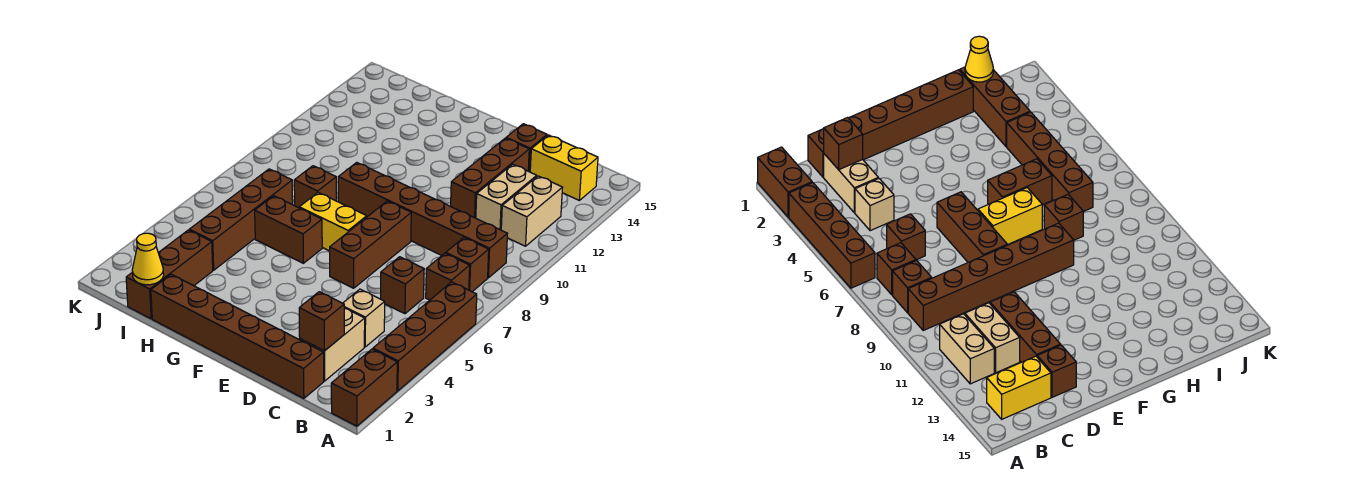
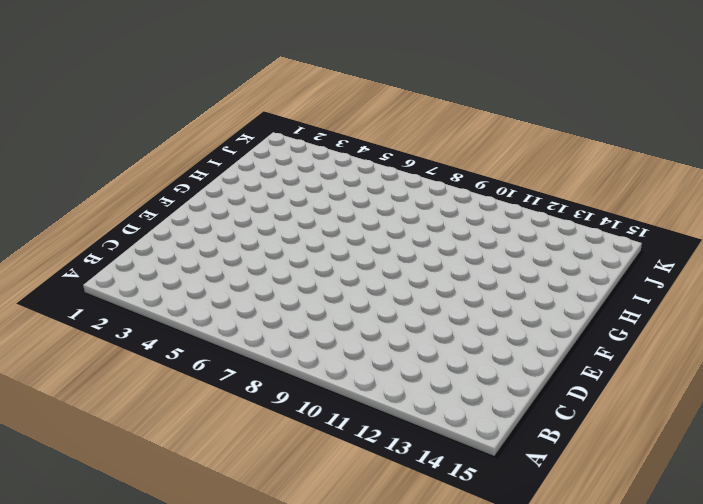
none -> brown brick A1:A2 level 1
none -> brown brick A3:A6 level 1
none -> brown brick B7 level 1

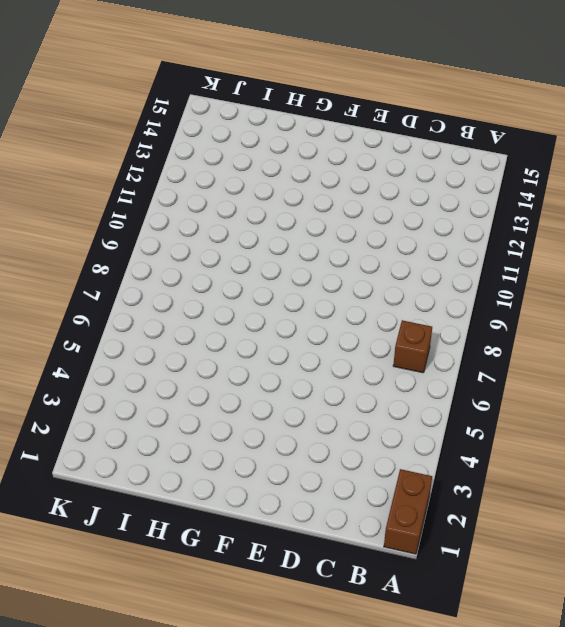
none -> brown brick A3:A6 level 1
none -> brown brick B8 level 1
none -> brown brick B9:G9 level 1

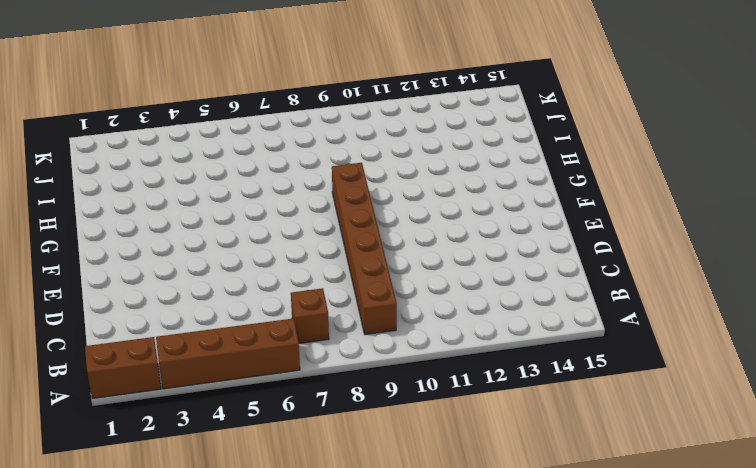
none -> brown brick B8 level 1
none -> tan brick B11:B12 level 1
none -> yellow brick B14:C14 level 1

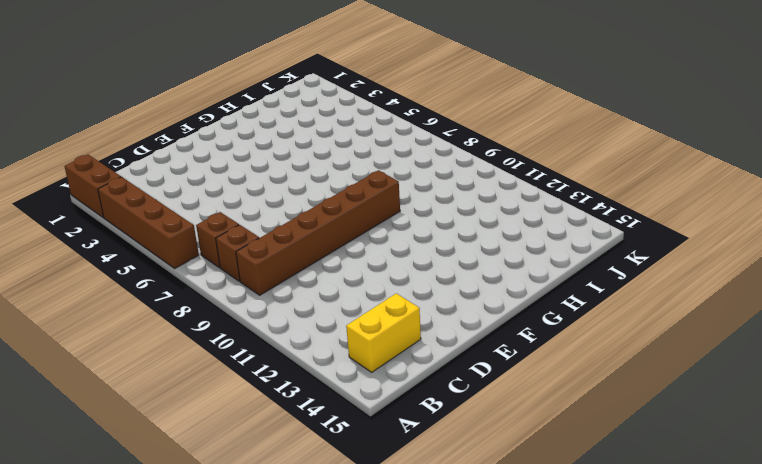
none -> tan brick B11:B12 level 1
none -> brown brick C1:H1 level 1
none -> tan brick C2:C3 level 1

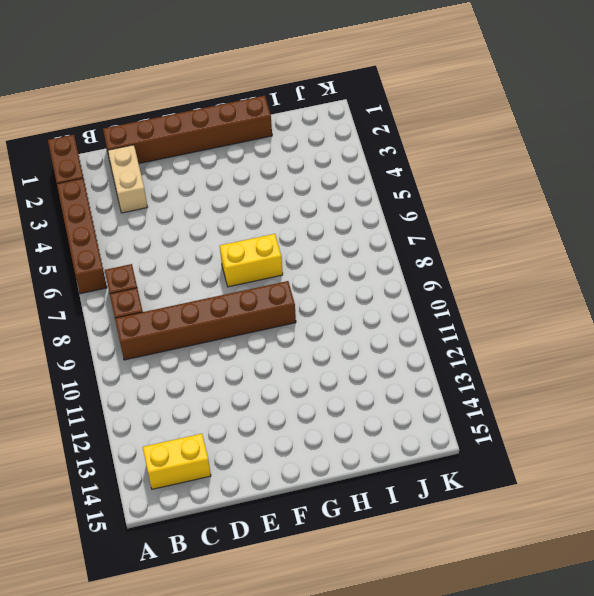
none -> tan brick B11:B12 level 1
none -> tan brick C4 level 1
none -> brown brick C6 level 1

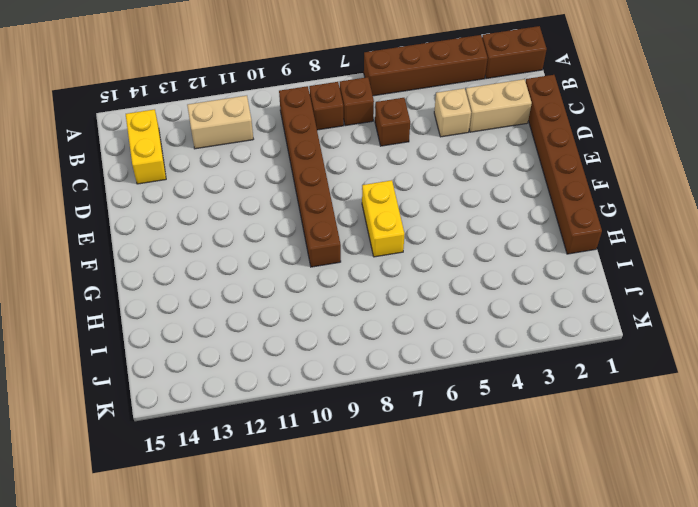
none -> tan brick C11:C12 level 1
none -> brown brick D11:D13 level 1
none -> brown brick D14 level 1

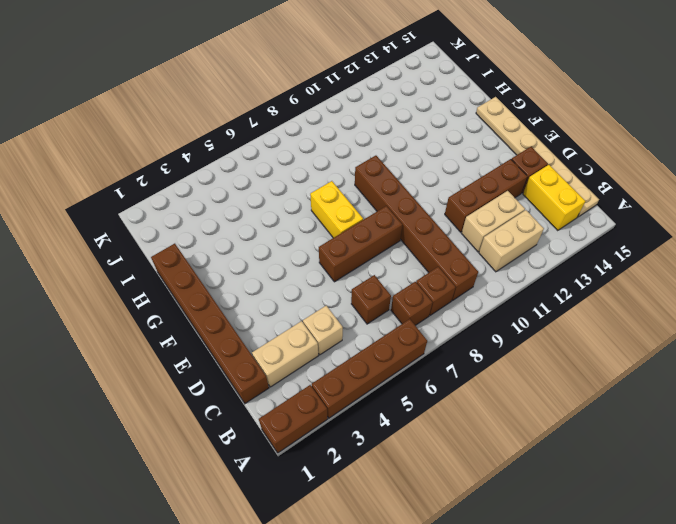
tan plate B15:G15 level 1 -> none
none -> brown brick G6:H6 level 1
none -> brown brick H8 level 1
none -> brown brick I1:I3 level 1

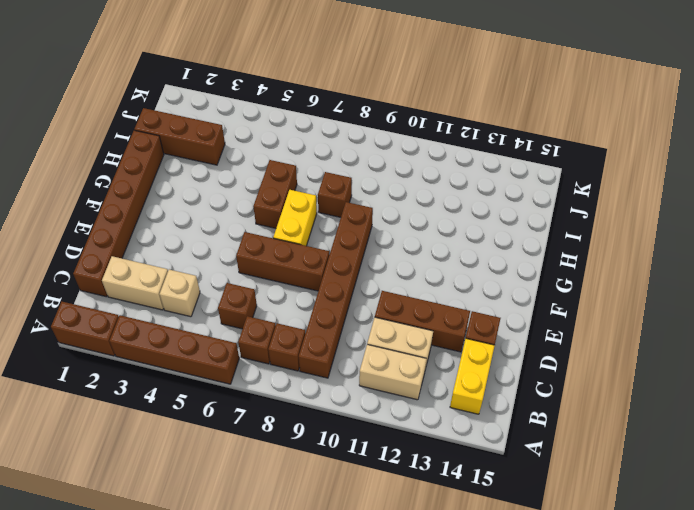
none -> brown brick I4:I7 level 1
none -> brown brick C2 level 2
none -> yellow cone I1 level 2

